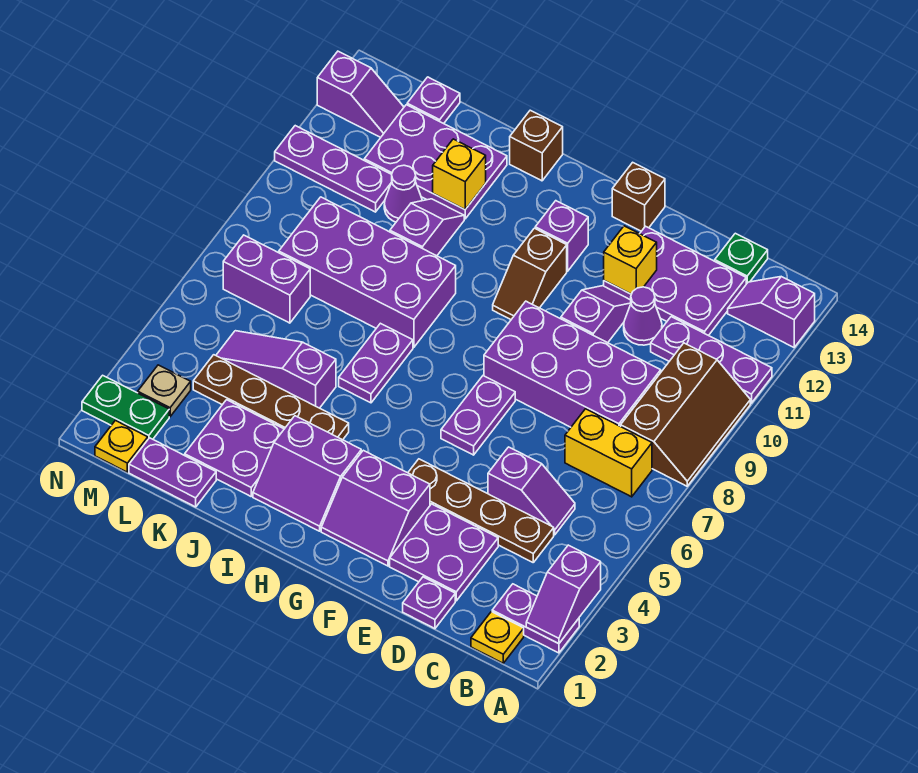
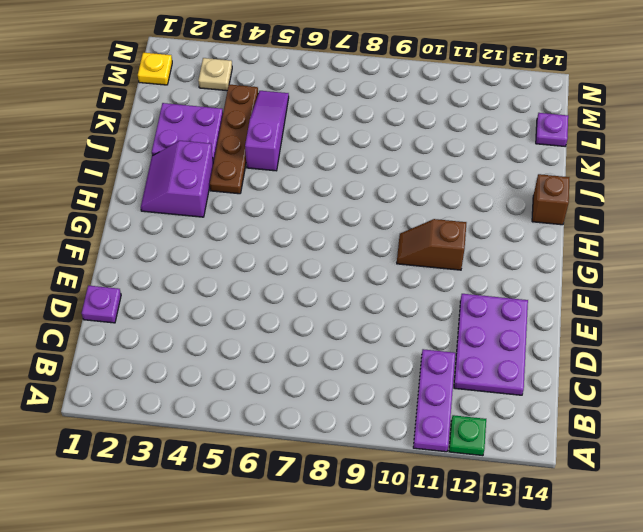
green plate A12 level 1 -> green plate C14 level 1
none -> purple plate A2:B2 level 1
none -> brown slope A8:B10 level 1 top B
none -> purple slope A13:B13 level 1 top A
none -> yellow plate B1 level 1

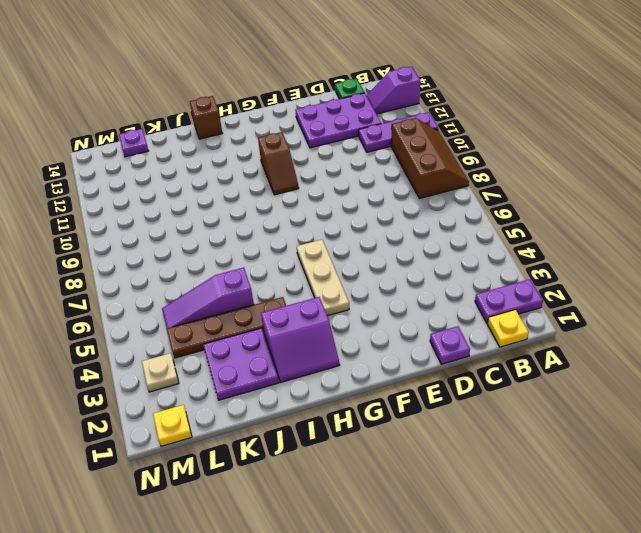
tan plate G4:G6 level 1 -> none
none -> yellow brick B7:C7 level 1
none -> brown plate C4:F4 level 1
none -> purple slope C5:D5 level 1 top D
none -> purple brick C8:F9 level 1

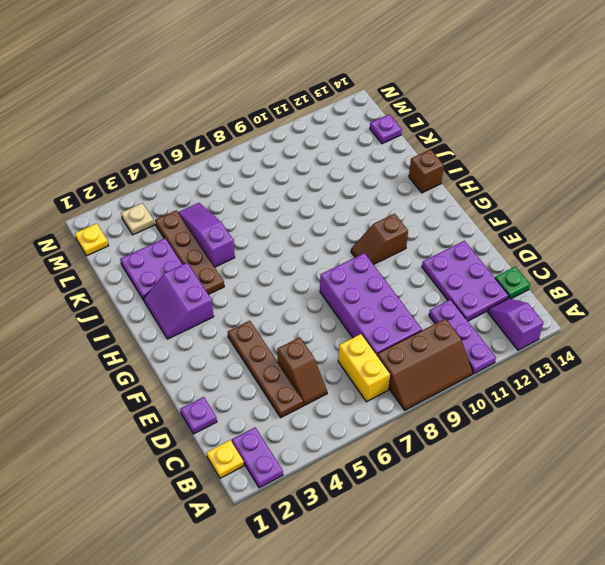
brown slope C5:D5 level 1 top D -> purple slope C5:D5 level 1 top D
none -> purple plate D2:E3 level 1
none -> purple cone D11 level 1
none -> purple slope E10:E11 level 1 top 10
none -> purple slope F2:G3 level 1 top 3

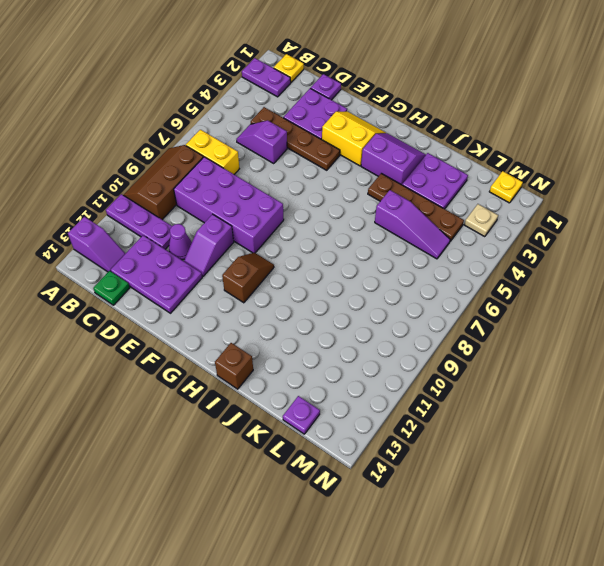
yellow slope F2:G3 level 1 top 3 -> purple slope F2:G3 level 1 top 3
none -> purple plate F6:F7 level 1
none -> brown brick F14 level 1
none -> purple brick G12 level 1
none -> purple plate I6:I7 level 1

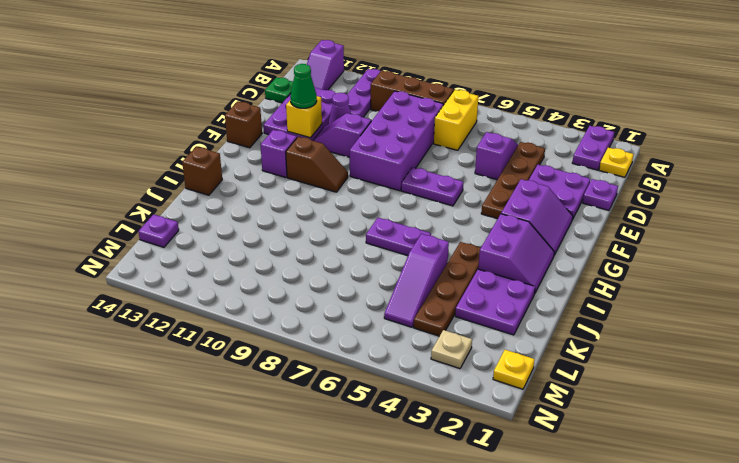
green cone E12 level 3 -> none
none -> purple brick I8:L9 level 1
none -> purple slope J10:J11 level 1 top 10
none -> purple plate J12:L13 level 1
none -> purple plate K1:L1 level 1

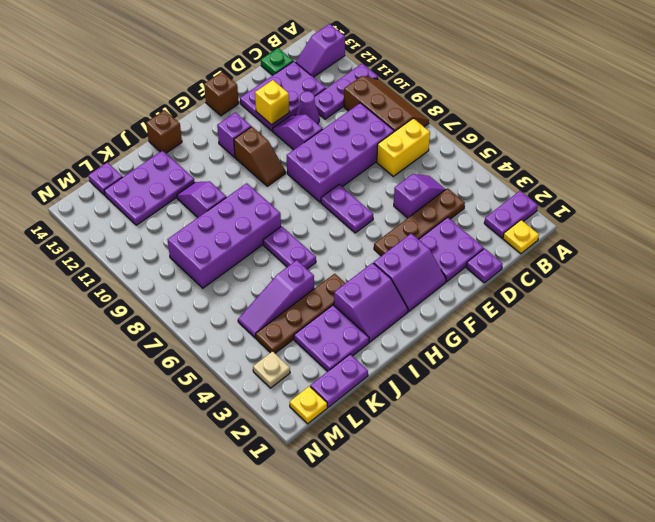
none -> purple cone K11 level 1
none -> purple brick L7:M7 level 1
none -> purple plate L11:N11 level 1
none -> green plate M2:N2 level 1

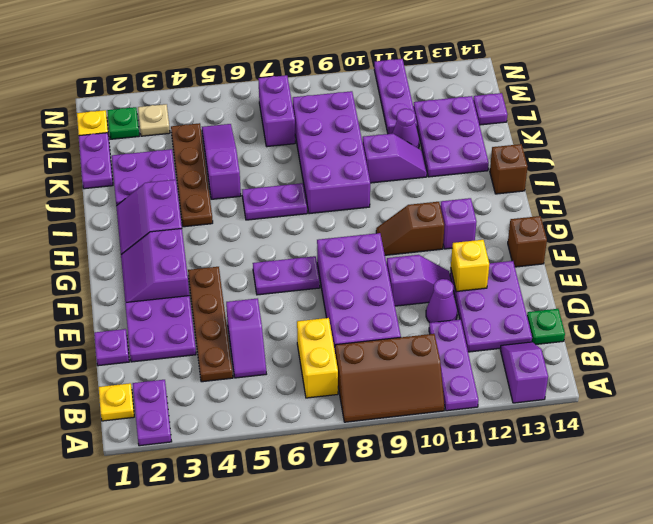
green plate M2 level 1 -> green plate M2:N2 level 1
none -> purple slope M13:N13 level 1 top N
none -> purple slope A2:A3 level 2 top 3
none -> yellow brick J12 level 2

